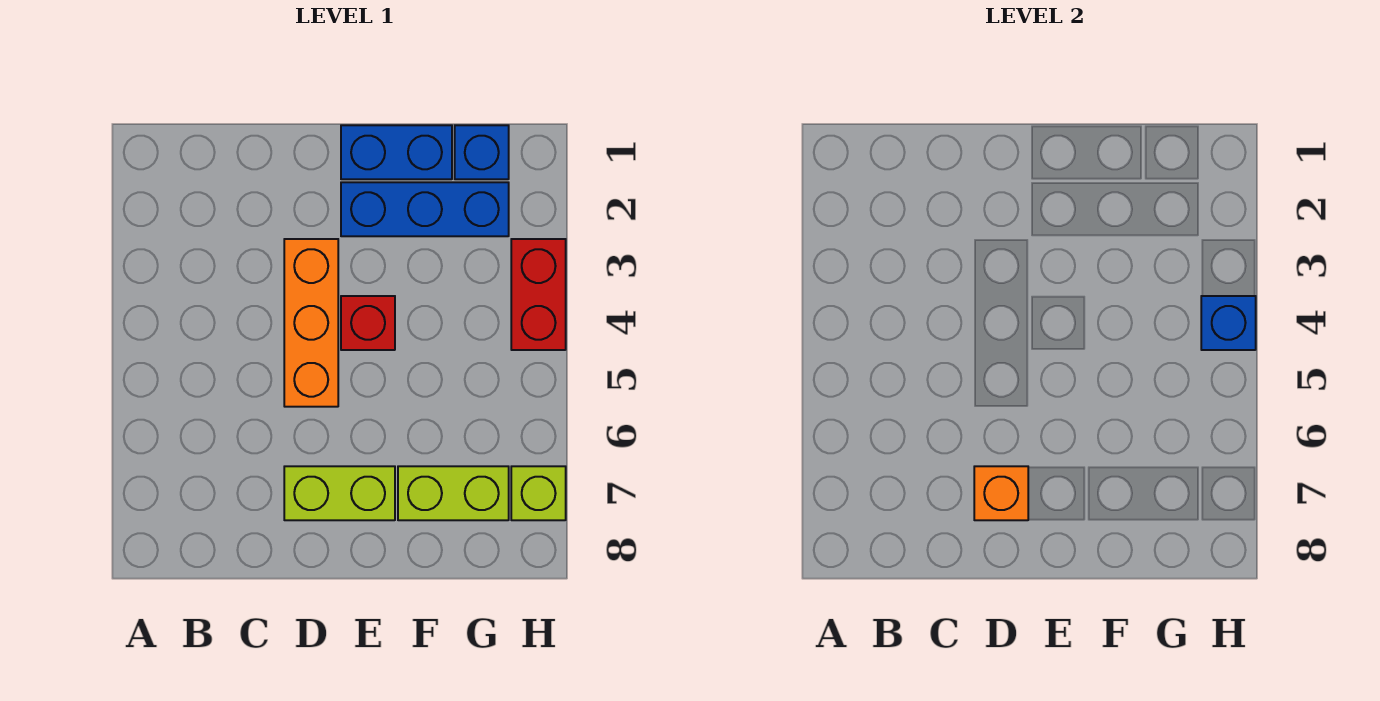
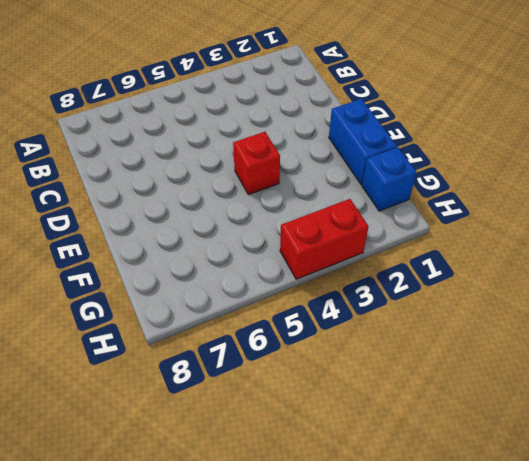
none -> orange brick D3:D5 level 1
none -> lime brick D7:E7 level 1

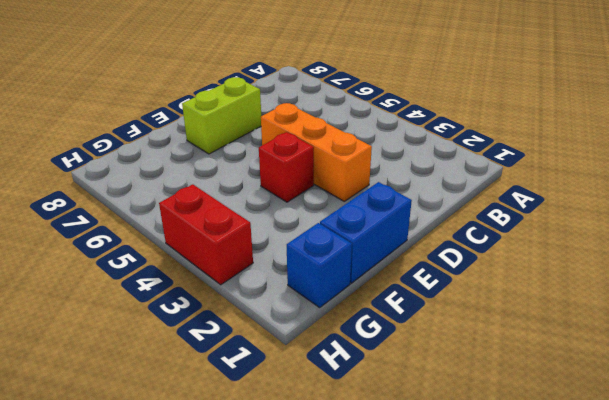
none -> blue brick E2:G2 level 1
none -> lime brick F7:G7 level 1

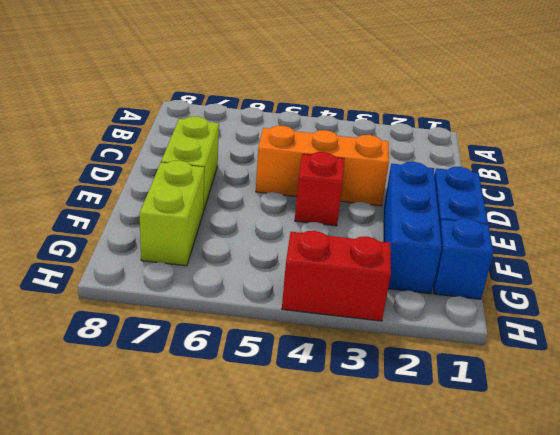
none -> lime brick H7 level 1
none -> orange brick D7 level 2

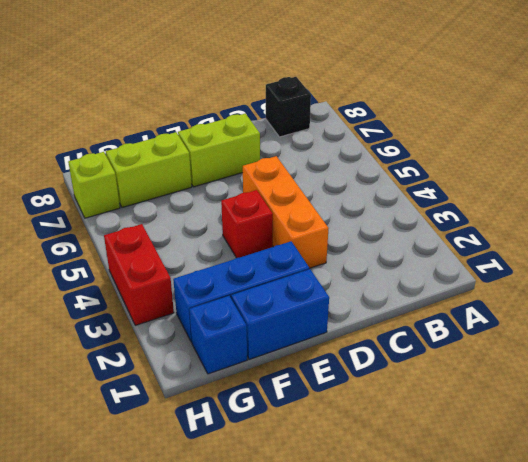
black brick B8 level 1 -> none
none -> orange brick D7 level 2
none -> blue brick H4 level 2

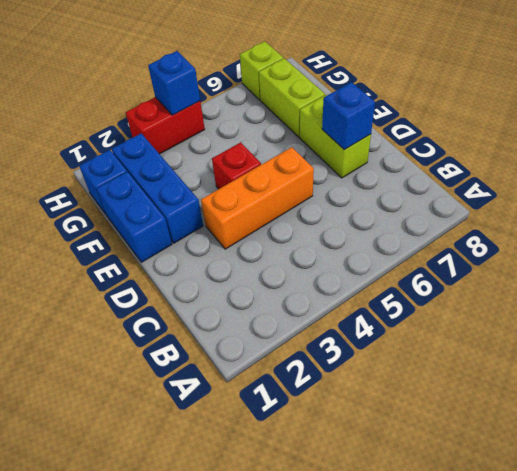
blue brick D7 level 2 -> orange brick D7 level 2

